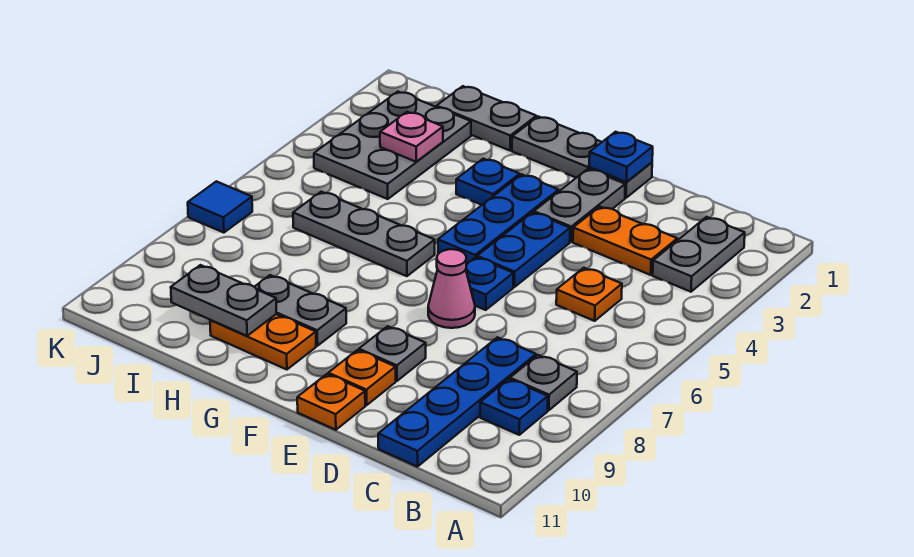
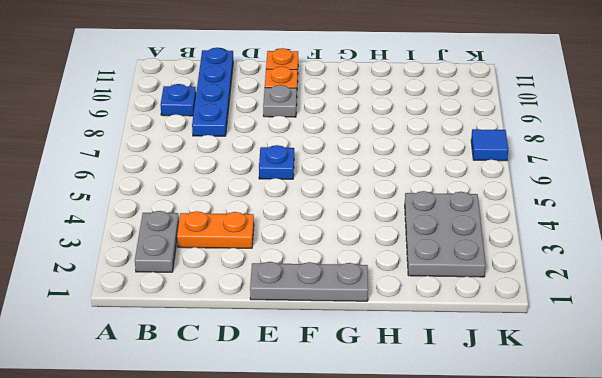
none -> grey plate B8 level 1
none -> orange plate C5 level 1
none -> grey plate E2:E3 level 1

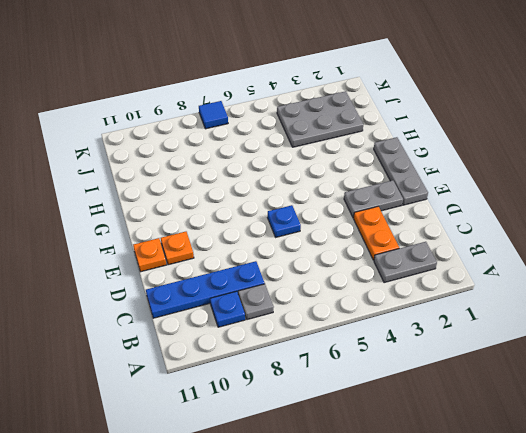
none -> orange plate C5 level 1
none -> blue plate E4:E5 level 1
none -> pink cone E7 level 1

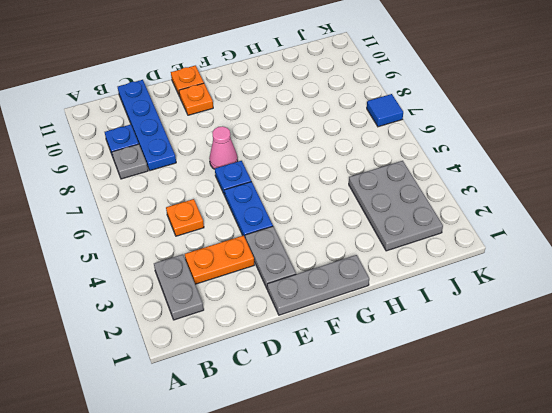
none -> grey plate E9 level 1
none -> blue plate F3:F5 level 1
none -> blue plate G3 level 1

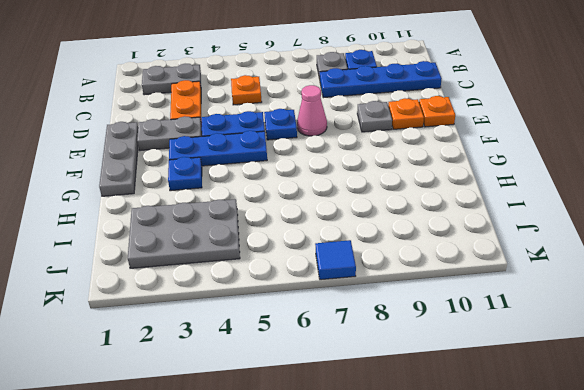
none -> grey plate G6:I6 level 1
none -> grey plate G9:H9 level 1
none -> orange plate G10:H10 level 1

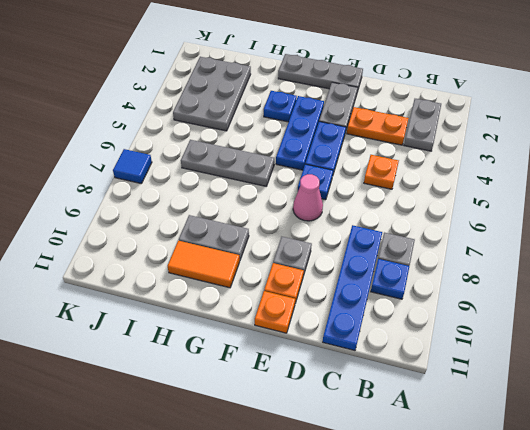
orange tile G10:H10 level 1 -> orange plate G10:H10 level 1
none -> grey plate H1:I1 level 1
none -> blue plate E1 level 2
none -> grey plate H10:I10 level 2

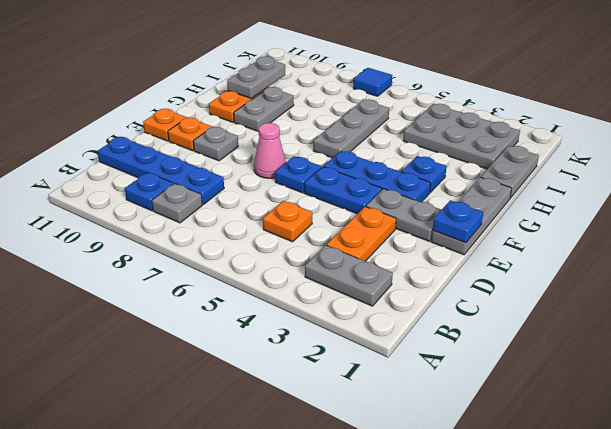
none -> pink plate I3 level 2

